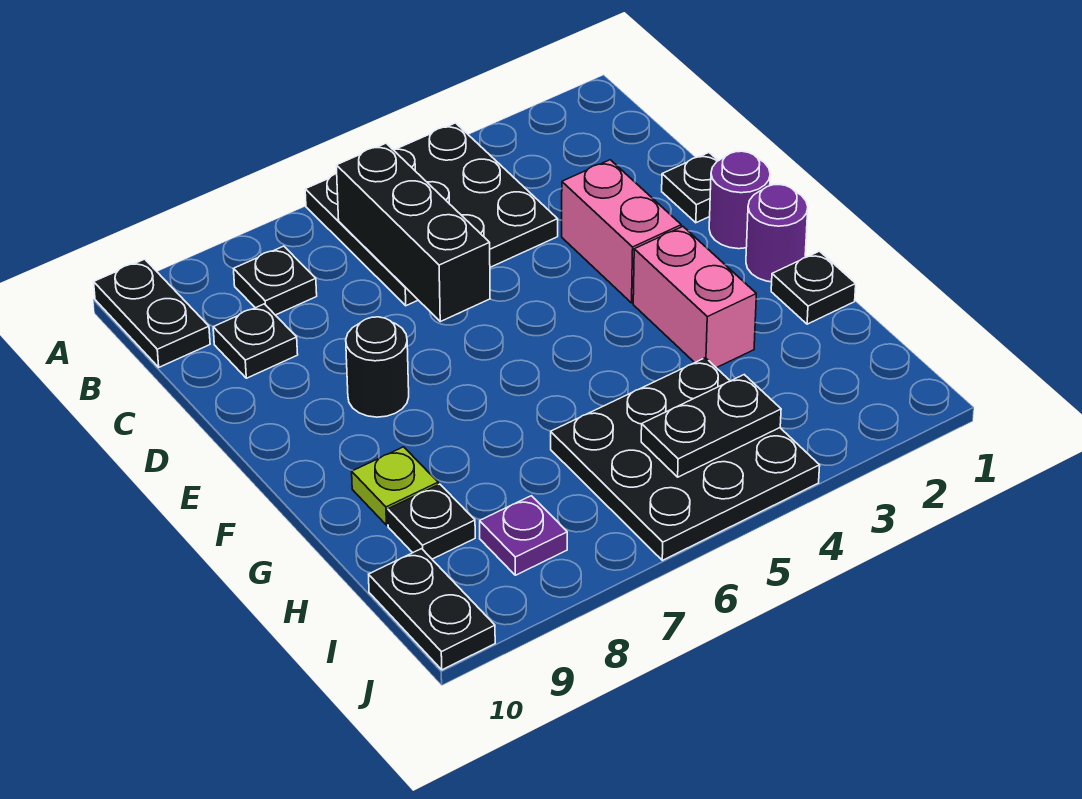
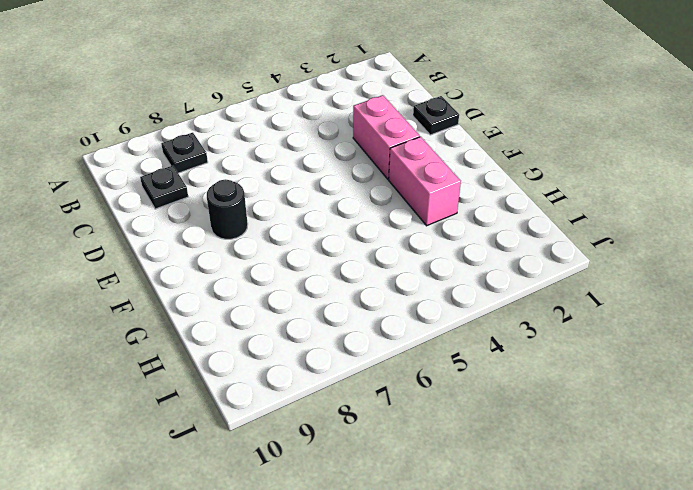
none -> black plate A4:C6 level 1
none -> black plate A10:B10 level 1
none -> purple round brick E1 level 1

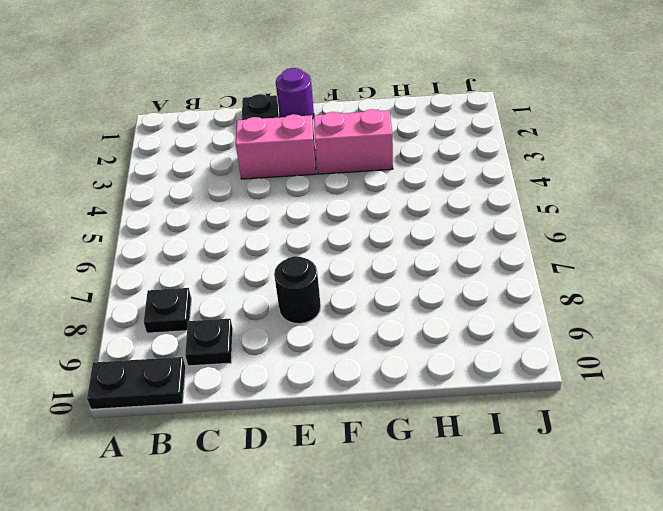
none -> black plate A4:C6 level 1
none -> purple round brick F1 level 1
none -> black plate G1 level 1

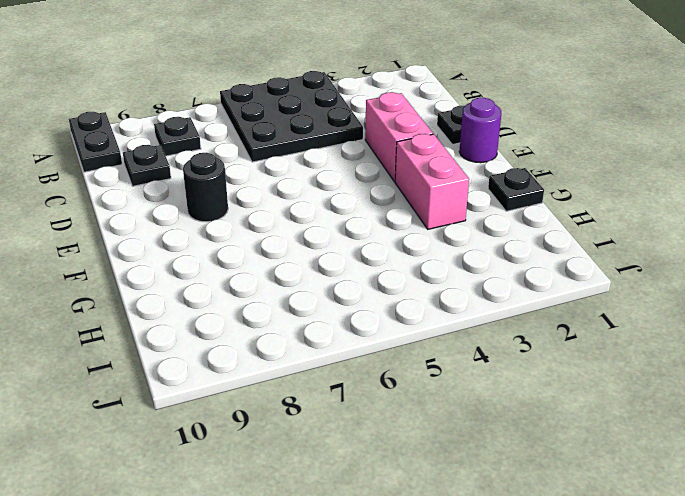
none -> purple round brick F1 level 1
none -> lime plate G9 level 1
none -> black plate H4:J6 level 1

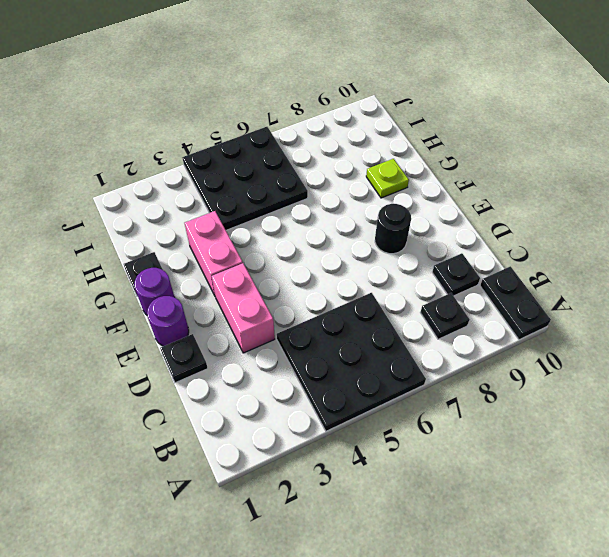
none -> black plate H9 level 1
none -> purple plate I8 level 1
none -> black plate I10:J10 level 1

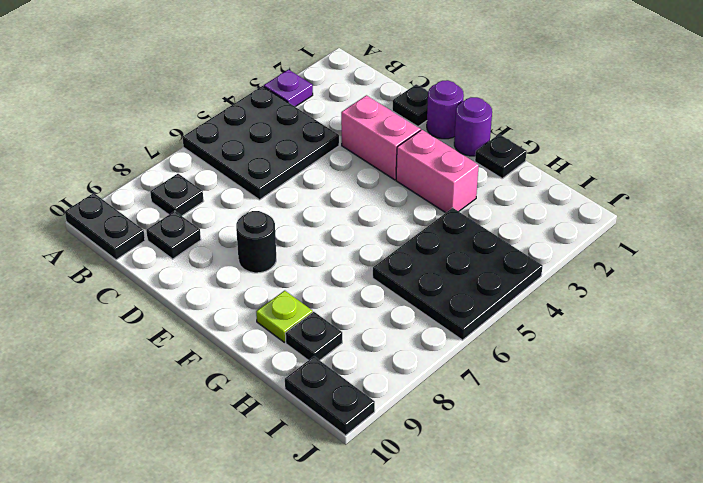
purple plate A3 level 1 -> purple plate I8 level 1
none -> black brick B6:D6 level 2
none -> black plate I4:I5 level 2

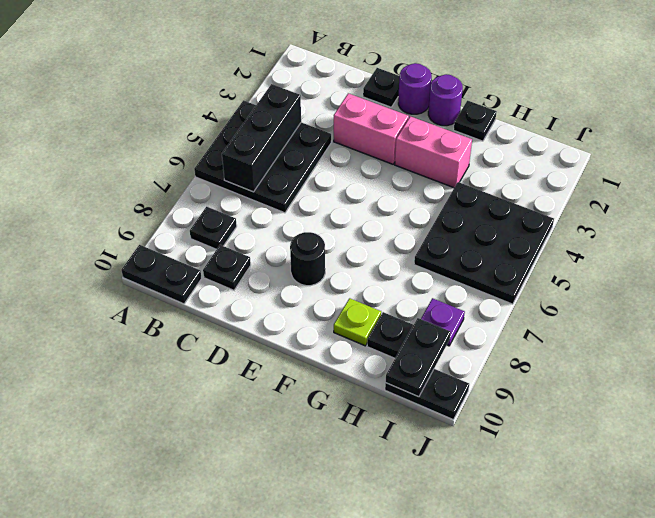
black brick B4:B6 level 2 -> black brick B6:D6 level 2
black plate I9:I10 level 2 -> black plate I4:I5 level 2

